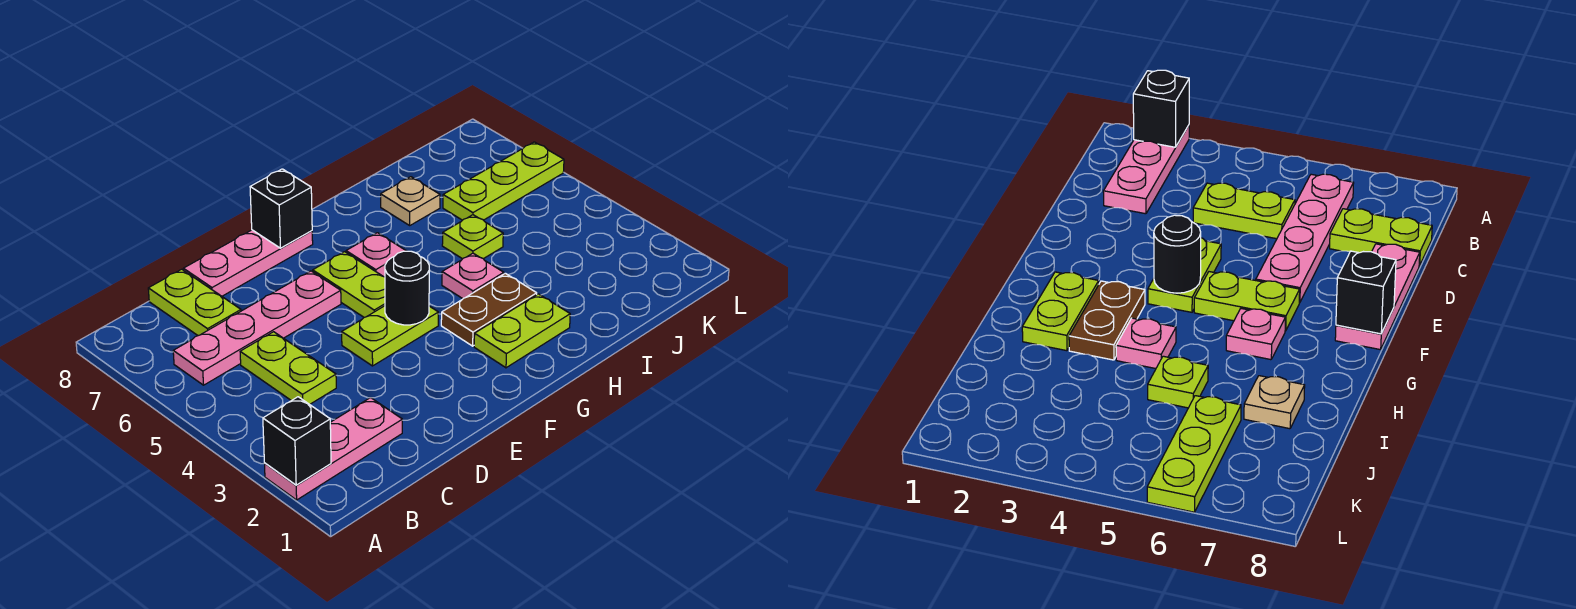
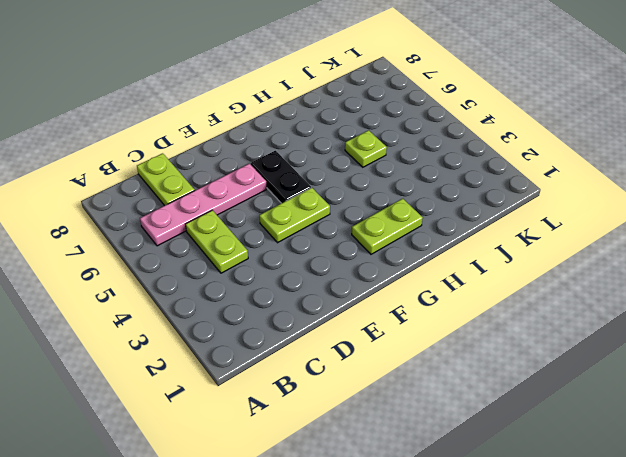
black plate F5:F6 level 1 -> lime plate F5:F6 level 1
none -> pink plate A2:C2 level 1
none -> pink plate D8:F8 level 1
none -> brown plate G3:H3 level 1

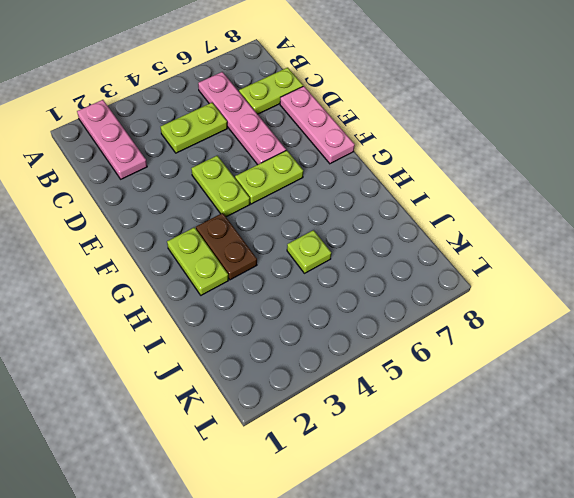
none -> pink plate G6 level 1
none -> pink plate H4 level 1
none -> tan plate I7 level 1

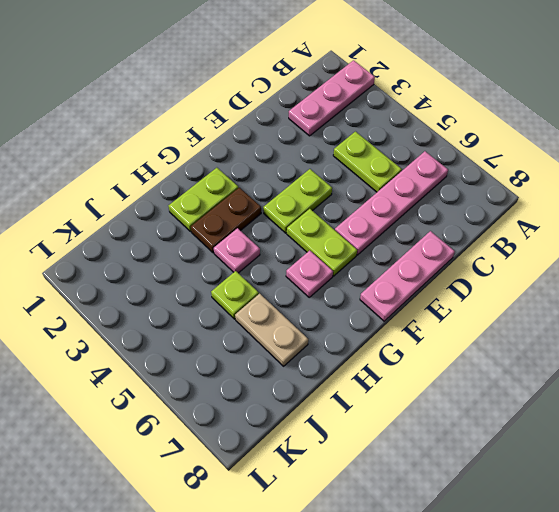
tan plate I6:I7 level 1 -> tan plate I7 level 1
none -> lime plate C7:C8 level 1
none -> lime plate J6:L6 level 1
none -> black brick A2 level 2

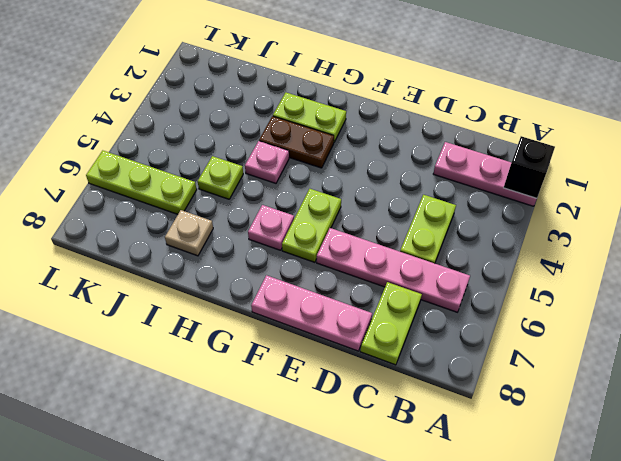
none -> lime plate E4:F4 level 1
none -> black round brick F4 level 2
none -> black brick F8 level 2

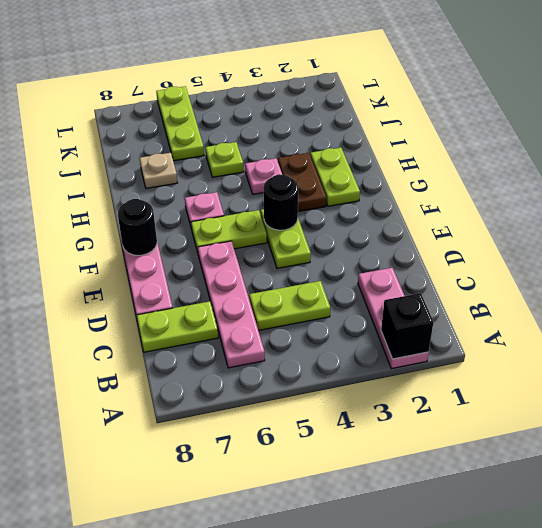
black round brick F8 level 2 -> black brick F8 level 2

